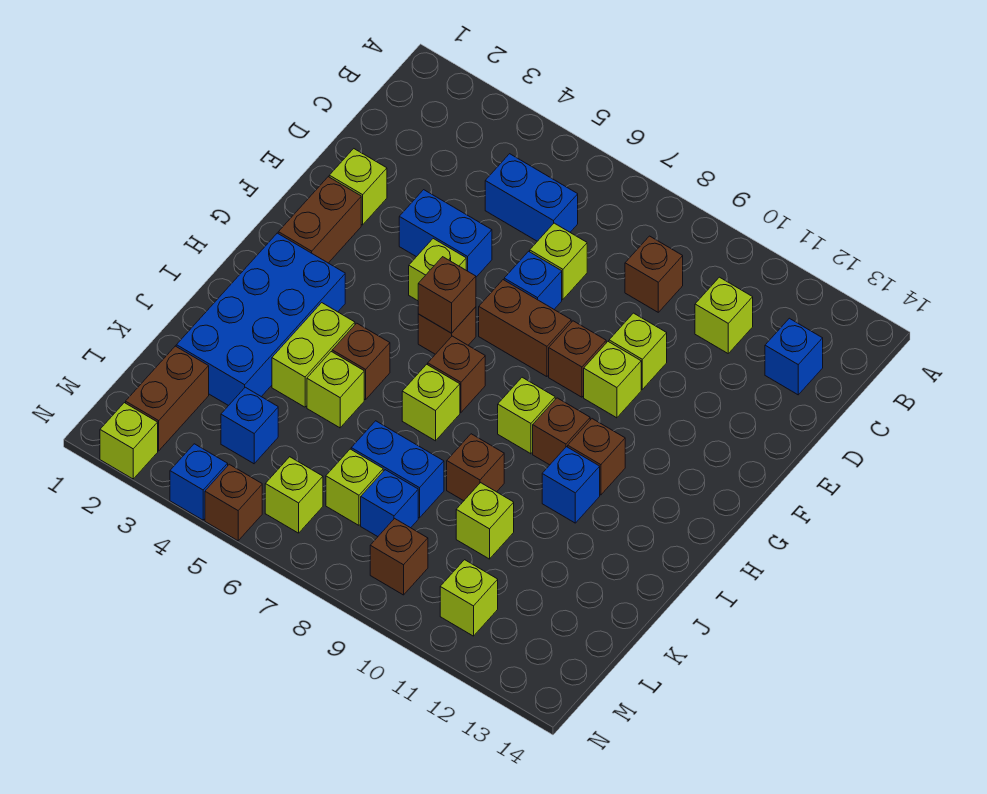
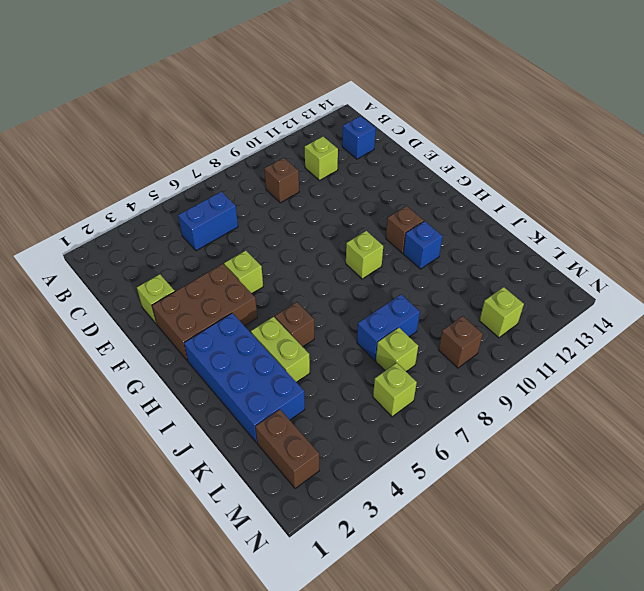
brown brick F2:G4 level 1 -> brown brick F2:G2 level 1
none -> lime brick D7 level 1
none -> blue brick E4:E5 level 1
none -> blue brick E7 level 1
none -> lime brick E10 level 1

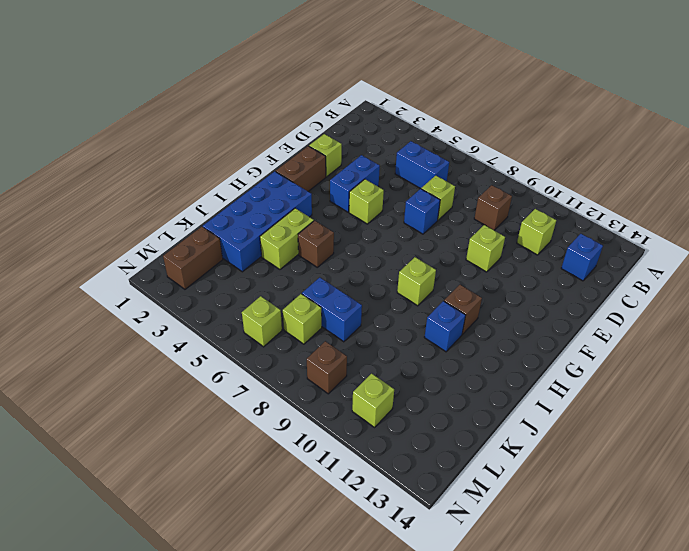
blue brick E4:F4 level 1 -> blue brick E4:E5 level 1
none -> brown brick F7:F8 level 1
none -> brown brick F9 level 1
none -> lime brick F10 level 1
none -> brown brick G6 level 1

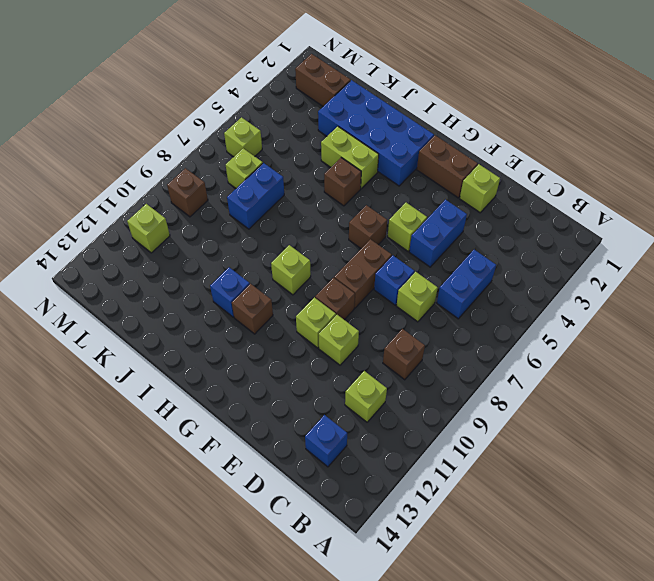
none -> brown brick H7 level 1
none -> brown brick H10 level 1
none -> lime brick I7 level 1
none -> lime brick J5 level 1

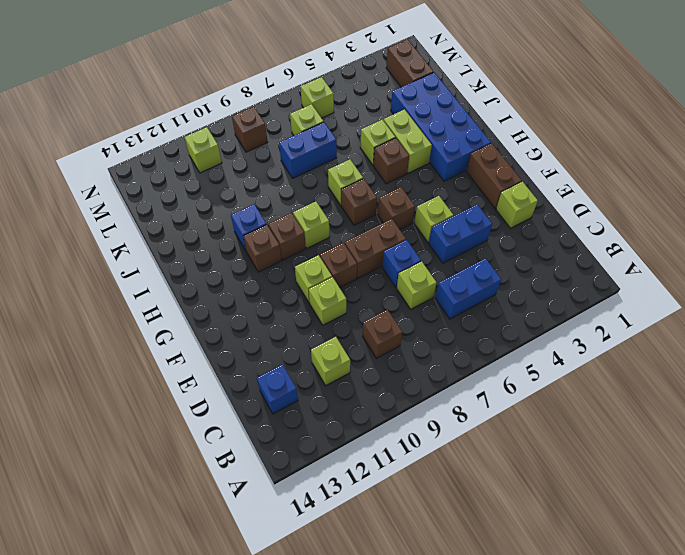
none -> brown brick J9 level 1
none -> lime brick K10 level 1
none -> blue brick L4 level 1
none -> blue brick L8 level 1

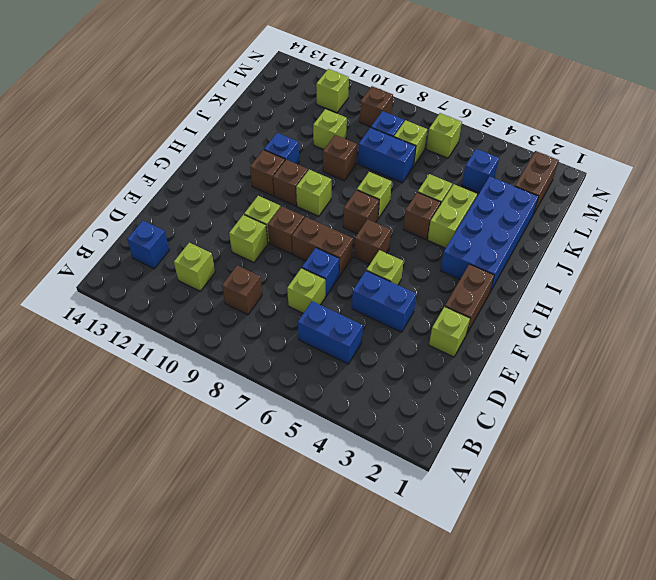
none -> lime brick N2 level 1
none -> blue brick N4 level 1
none -> brown brick N5 level 1
none -> brown brick G6 level 2

